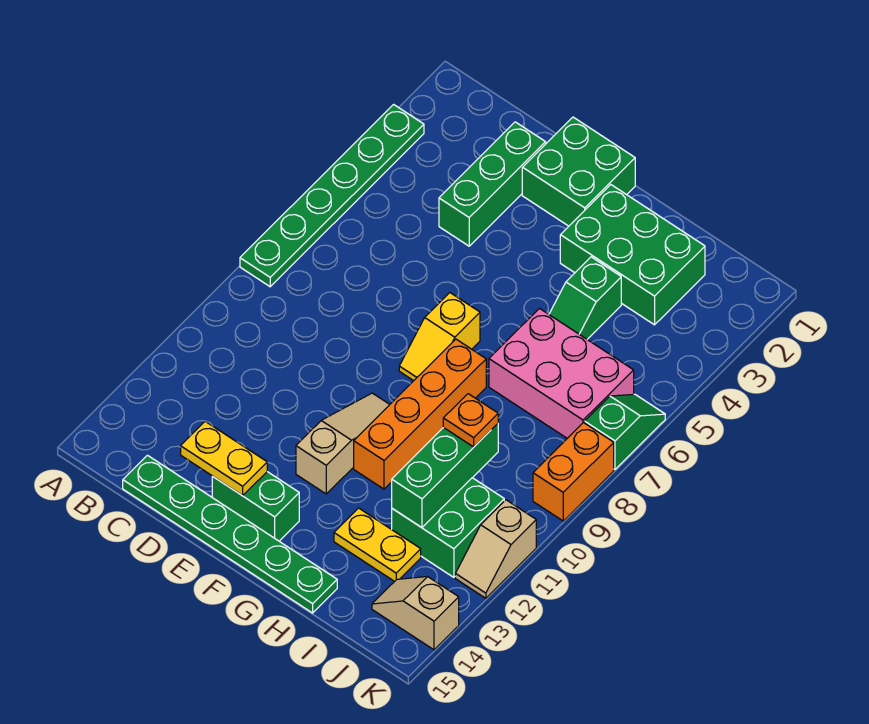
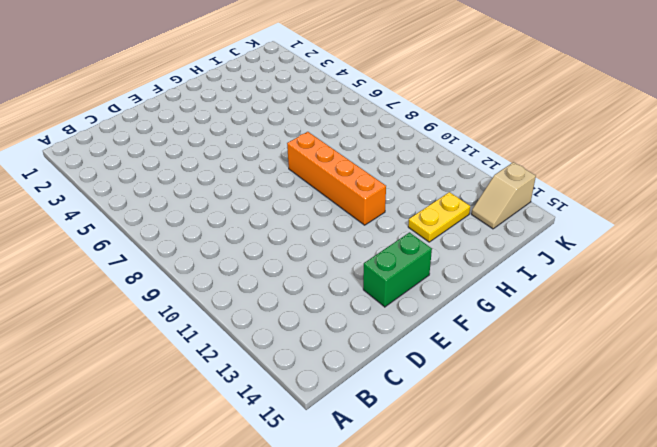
none -> green plate A3:A8 level 1
none -> green plate C15:H15 level 1
none -> green brick D2:D4 level 1

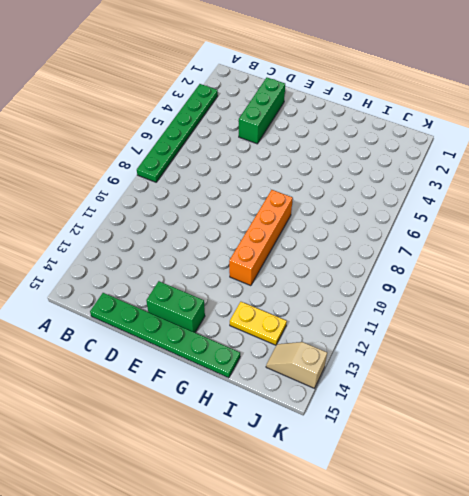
none -> green brick E1:F2 level 1
none -> yellow slope F7:F8 level 1 top 7
none -> tan slope F10:F12 level 1 top 12

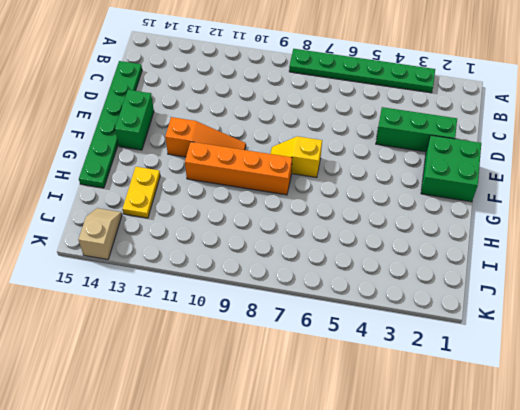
orange slope F10:F12 level 1 top 12 -> tan slope F10:F12 level 1 top 12
none -> green brick G2:I3 level 1
none -> green slope H4:H5 level 1 top 4
none -> pink brick H6:J7 level 1

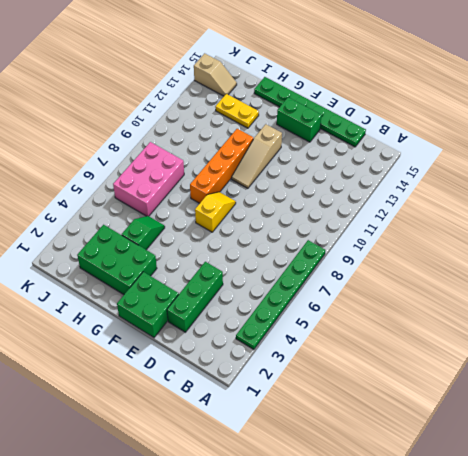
pink brick I6:J8 level 1 -> pink brick H6:J7 level 1
none -> green brick I11:J12 level 1
none -> green slope K6:K7 level 1 top 7
none -> orange brick K8:K9 level 1

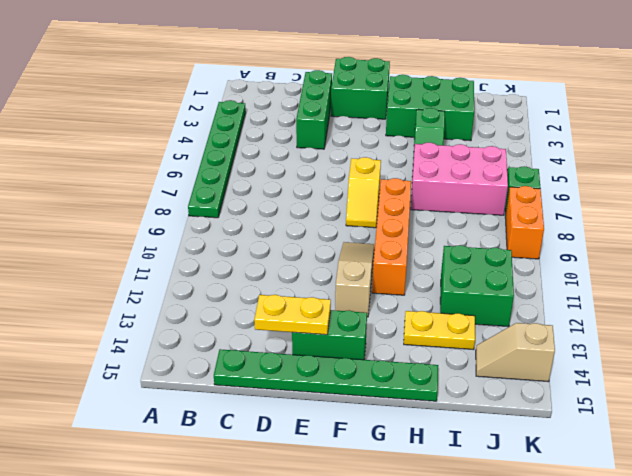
none -> tan slope K11:K12 level 1 top 11
none -> green brick I10:I12 level 2
none -> orange plate I10 level 3

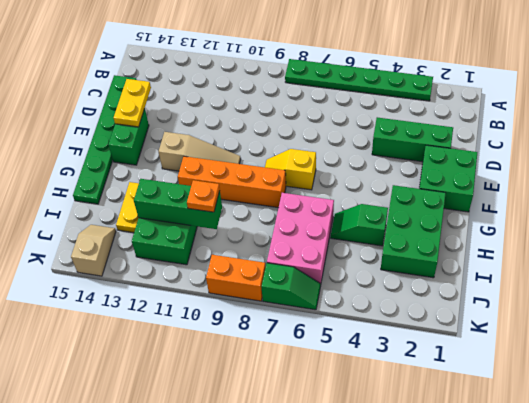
none -> tan slope K11:K12 level 1 top 11

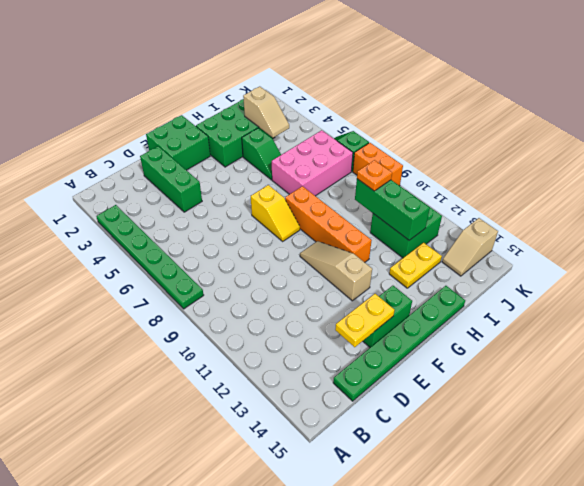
tan slope I3:I4 level 2 top 3 -> tan slope K11:K12 level 1 top 11

